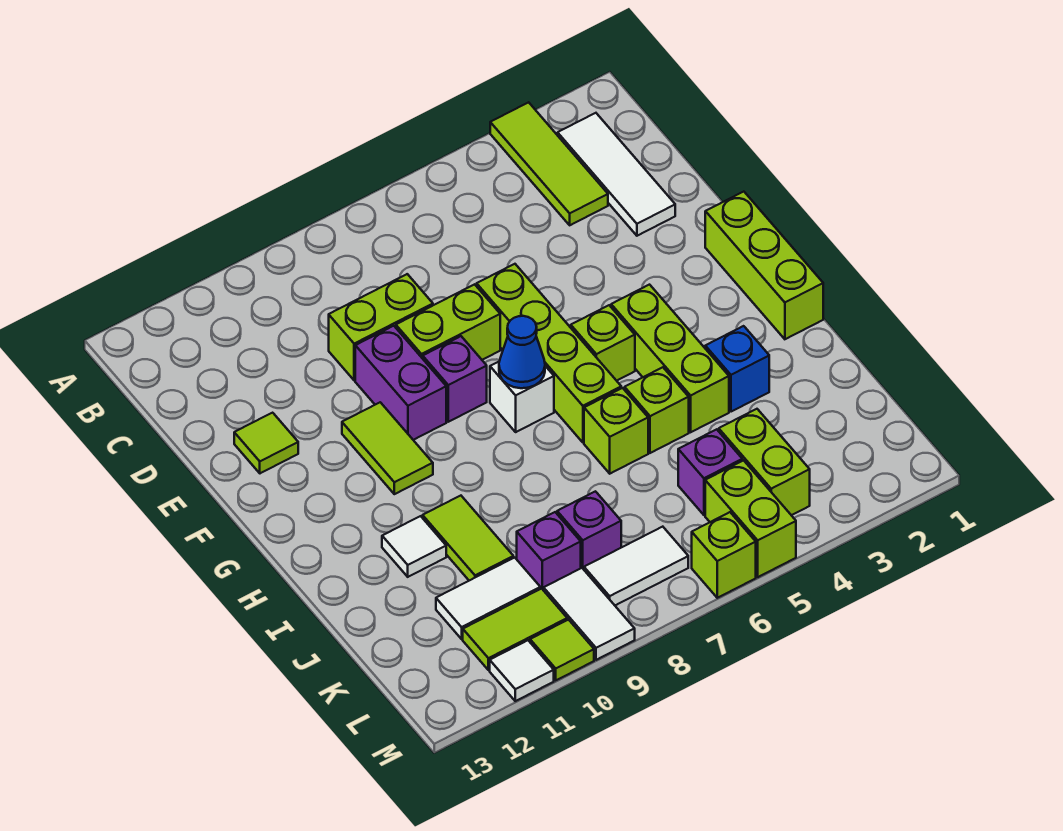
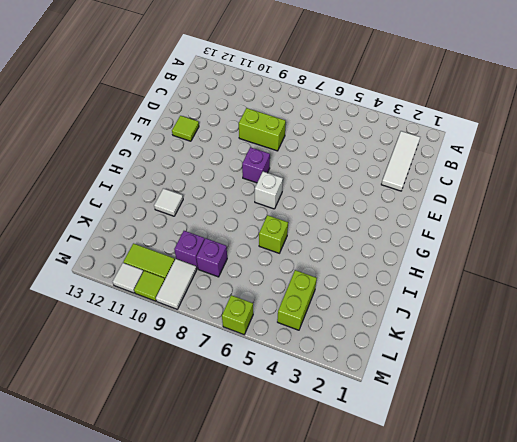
none -> lime tile A3:C3 level 1
none -> lime brick E6:H6 level 1
none -> lime brick E7:E8 level 1
none -> purple brick E9:F9 level 1

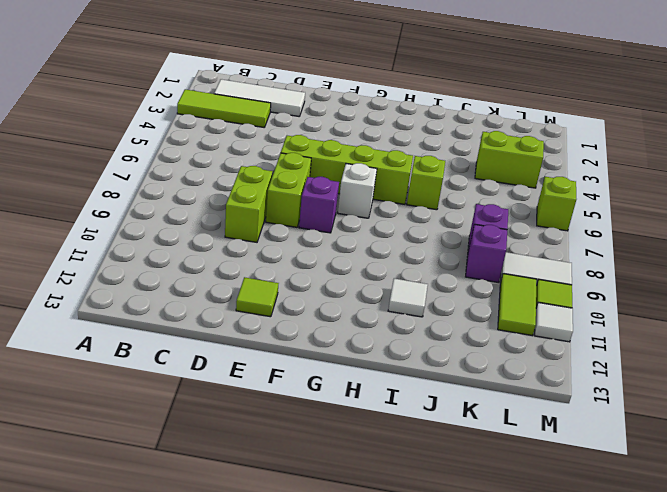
none -> purple brick E9:F9 level 1
none -> lime brick F1:H1 level 1
none -> lime tile F10:G10 level 1
none -> lime brick G4:I4 level 1

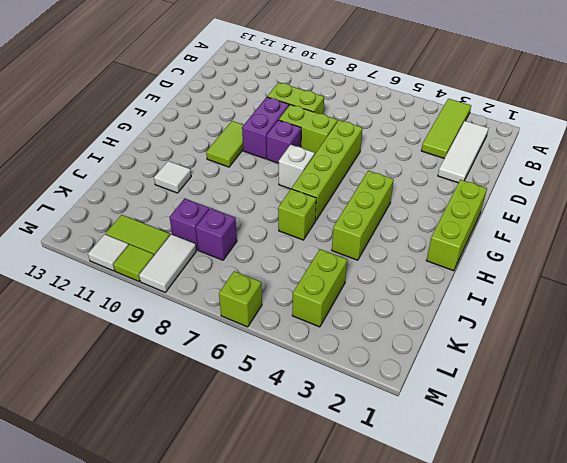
none -> lime tile E12 level 1
none -> lime brick G5 level 1
none -> blue brick I3 level 1
none -> lime brick I5 level 1

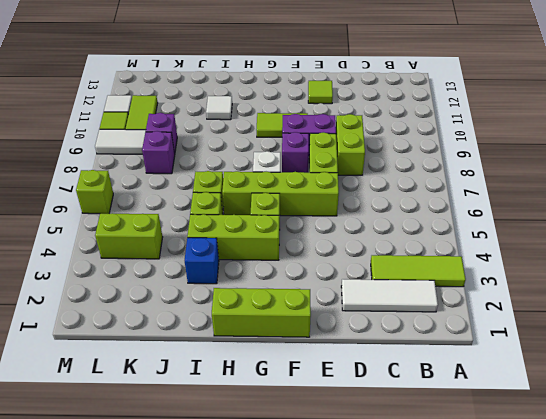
none -> lime tile I10:J10 level 1
none -> purple brick K5 level 1
none -> white tile K10:K11 level 1
none -> lime brick L5:M5 level 1

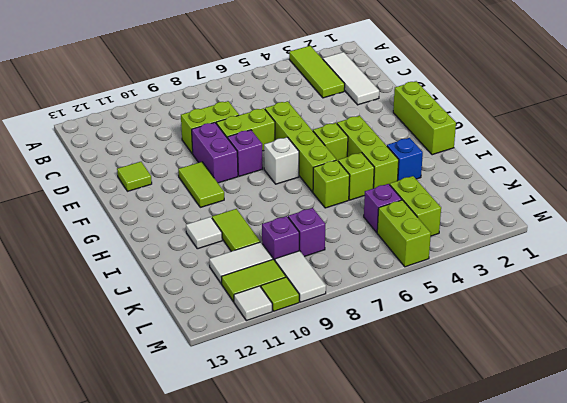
none -> white tile L7:L8 level 1
none -> lime brick M6 level 1
none -> blue cone G7 level 2

